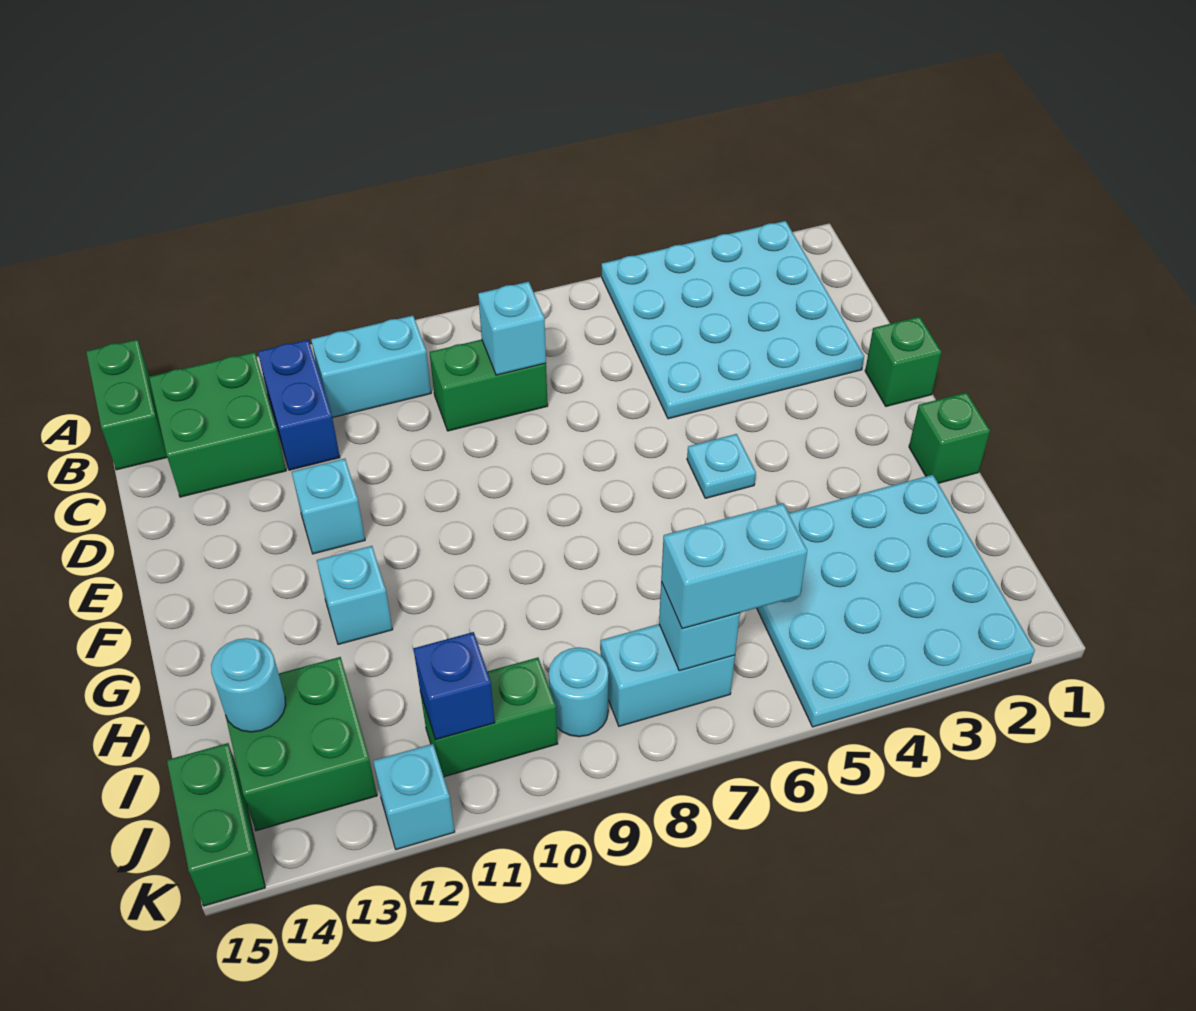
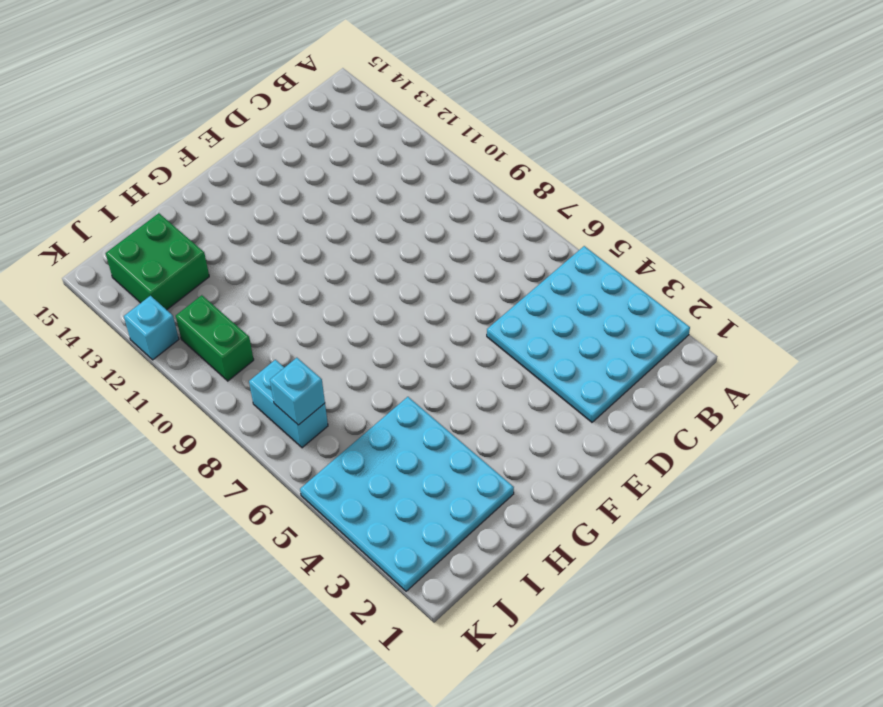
none -> green brick A15:B15 level 1
none -> cyan brick B10:B11 level 1
none -> blue brick B12:C12 level 1

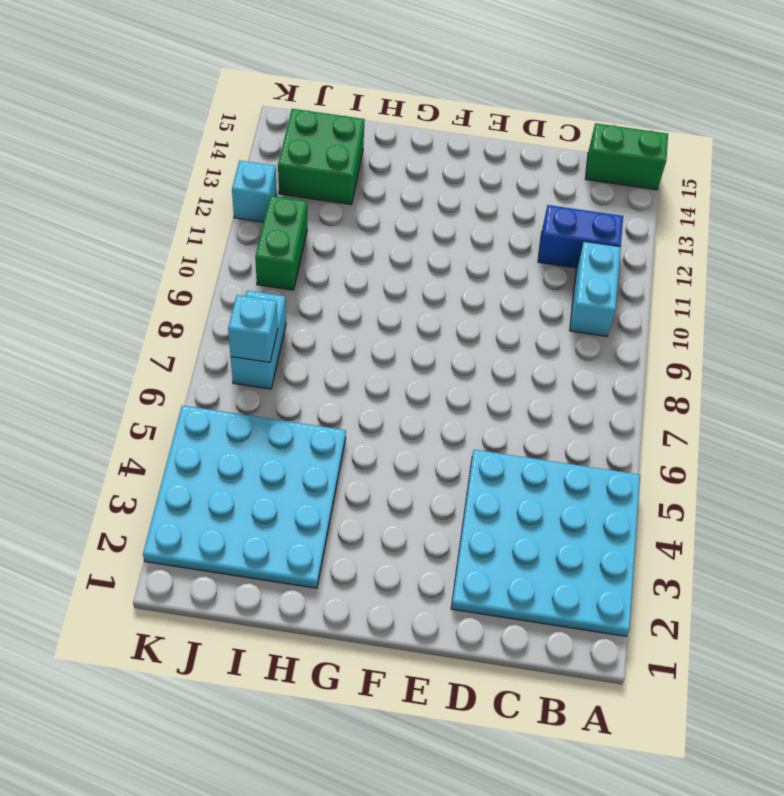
none -> green brick B13:C14 level 1
none -> green brick C8:C9 level 1
none -> green brick E1 level 1

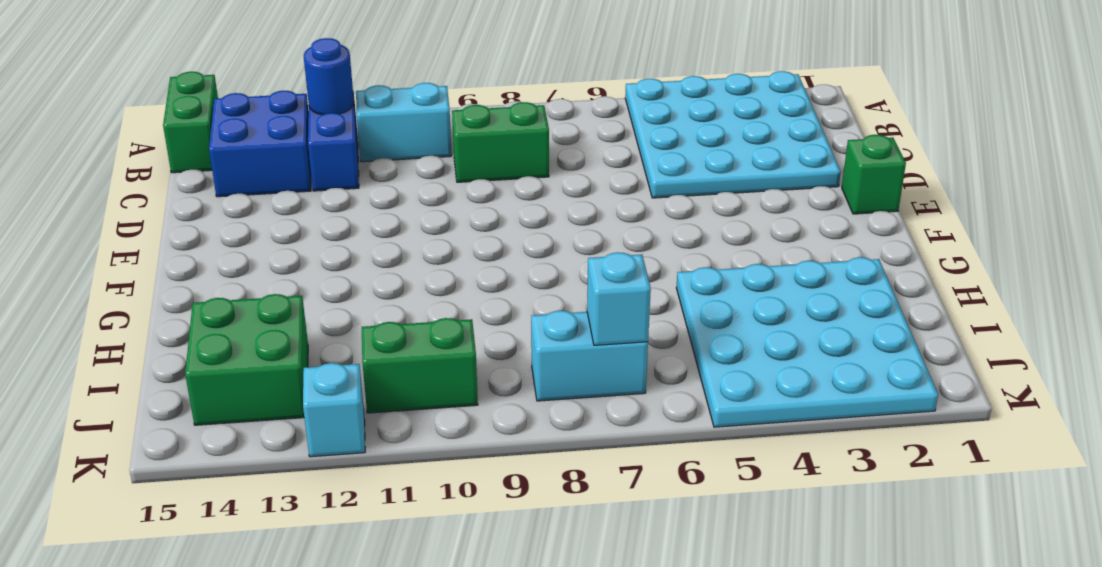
blue round brick B12 level 2 -> none
blue brick B13:C14 level 1 -> green brick B13:C14 level 1
none -> cyan brick E12 level 1
none -> cyan plate F5 level 1
none -> green brick G1 level 1

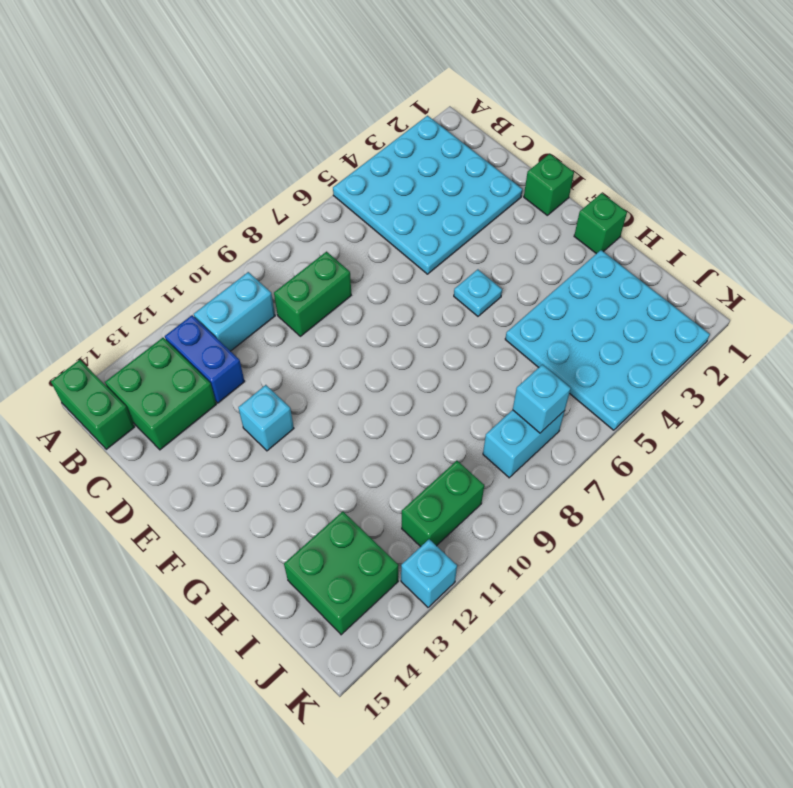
none -> cyan brick G12 level 1
none -> cyan round brick J9 level 1
none -> green brick J15:K15 level 1

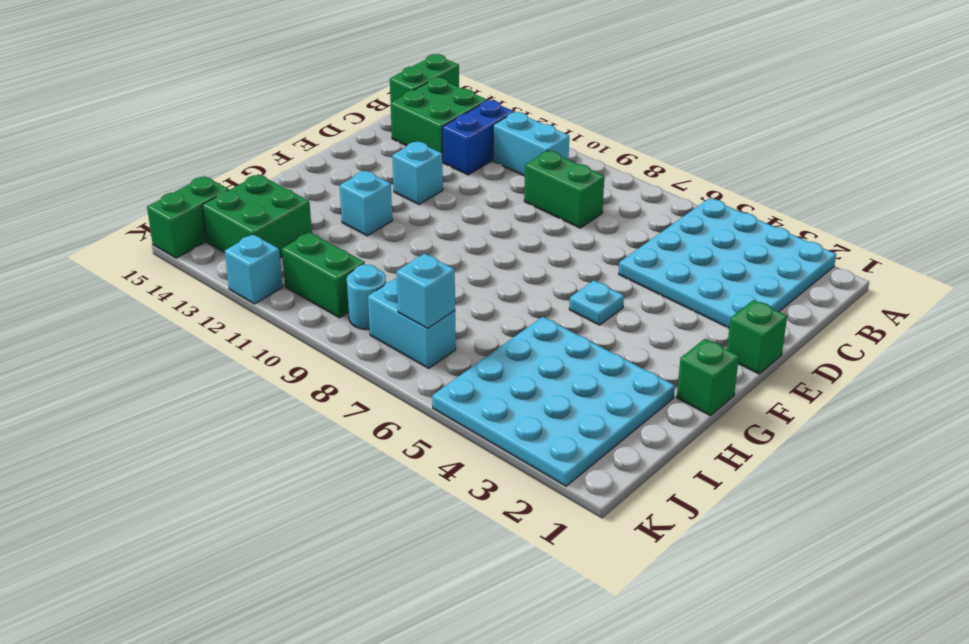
none -> cyan brick C8 level 2
none -> cyan round brick I14 level 2
none -> blue brick J11 level 2

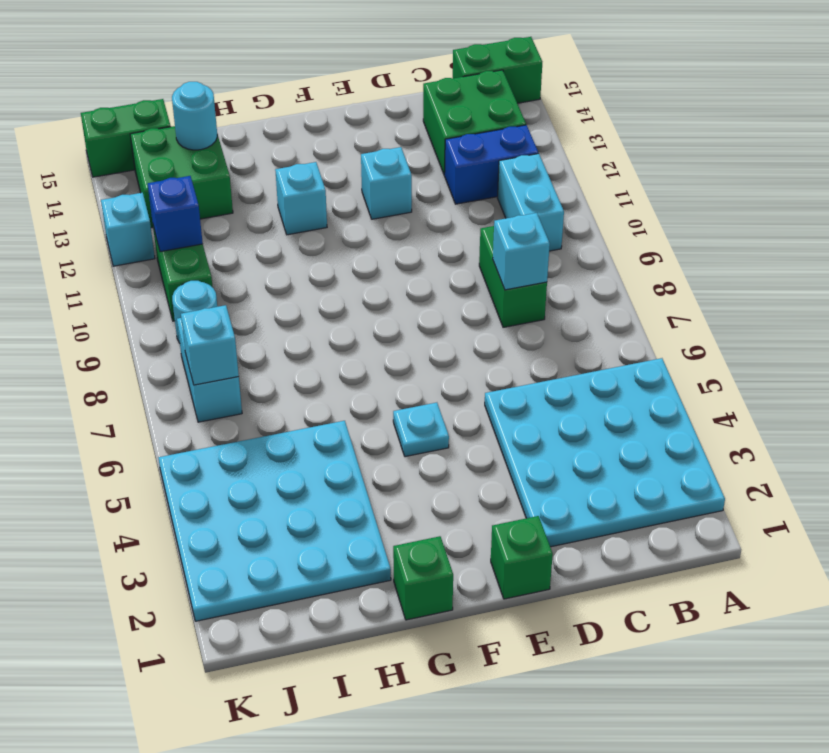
none -> cyan brick J6:J7 level 3

